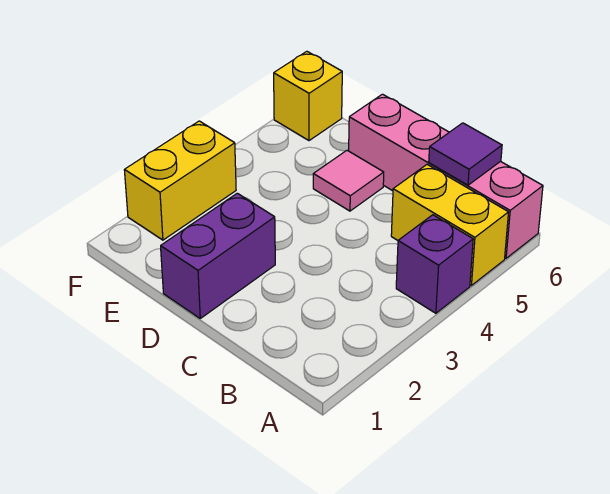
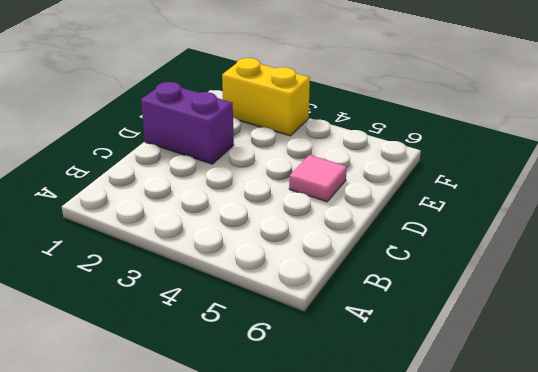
none -> purple brick A4 level 1
none -> yellow brick A5:B5 level 1

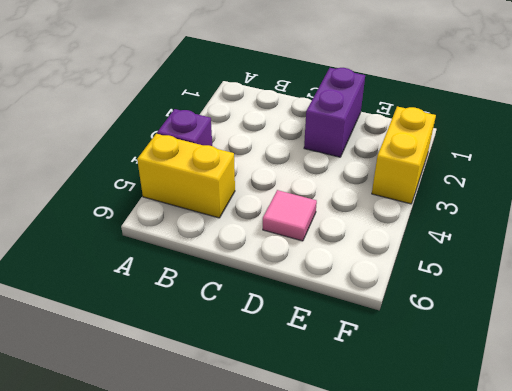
none -> pink brick A6:D6 level 1
none -> yellow brick F6 level 1

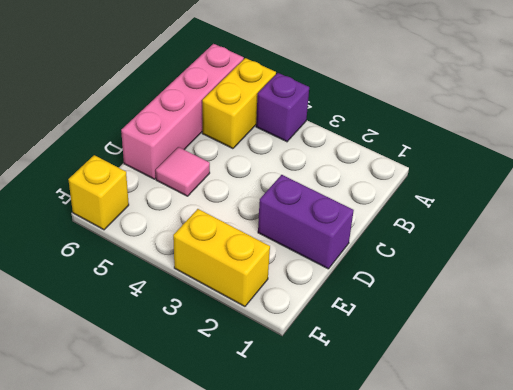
none -> purple tile B6 level 2

